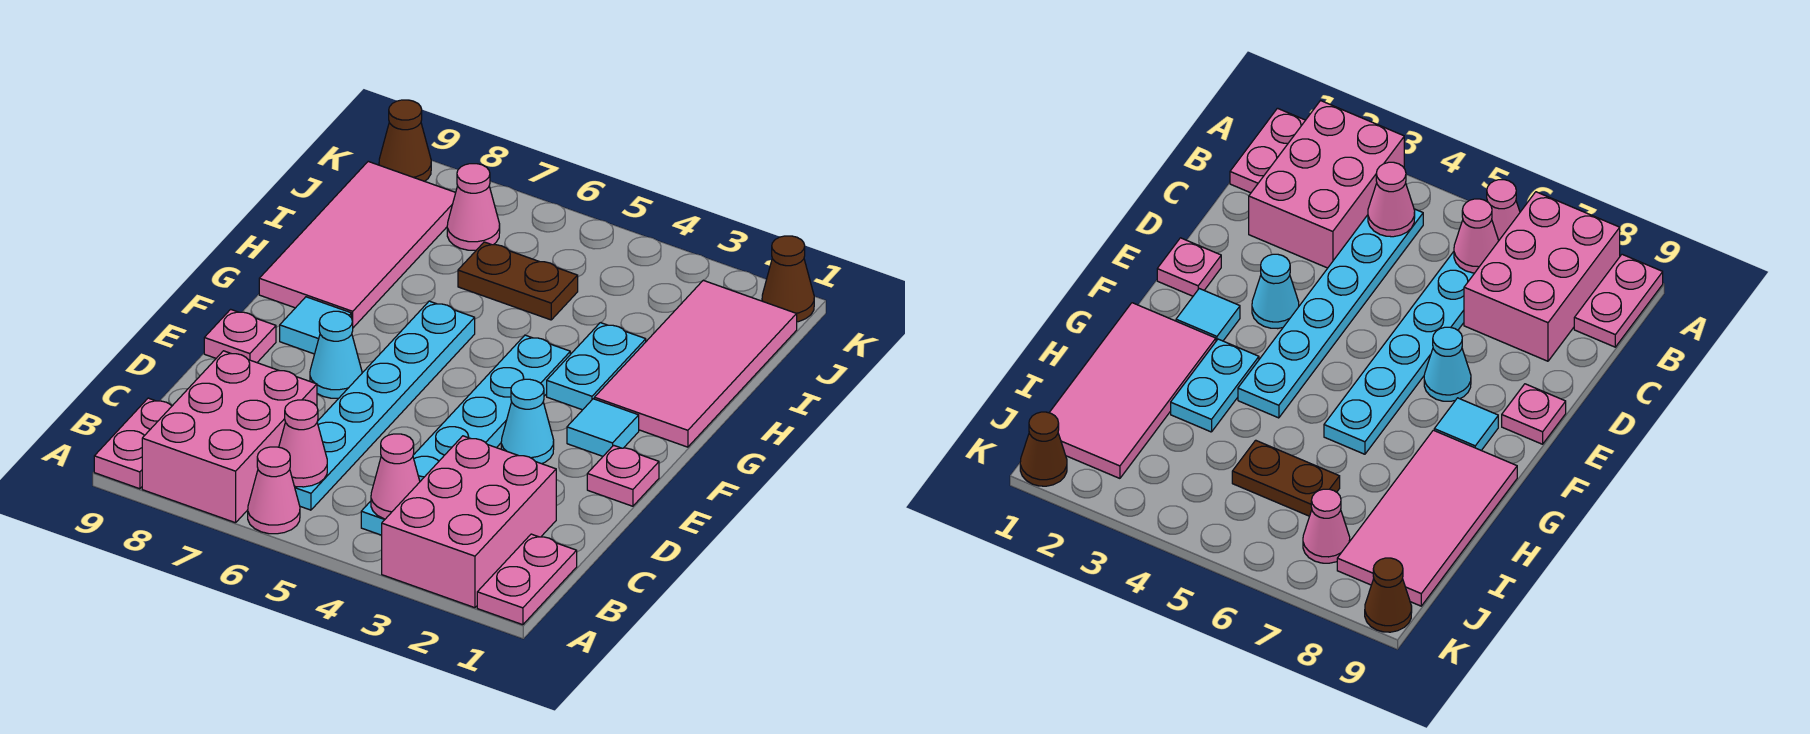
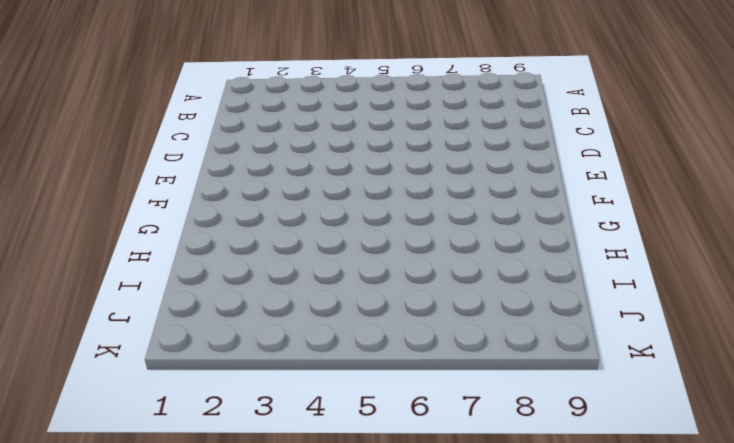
none -> pink plate A1:B1 level 1
none -> pink brick A2:C3 level 1
none -> pink cone A6 level 1

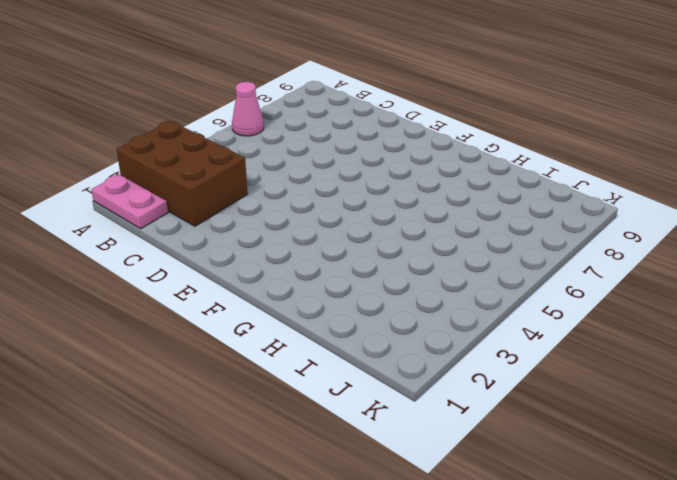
brown brick A2:C3 level 1 -> pink brick A2:C3 level 1
none -> pink brick A7:C8 level 1
none -> pink plate A9:B9 level 1
none -> cyan plate B4:G4 level 1

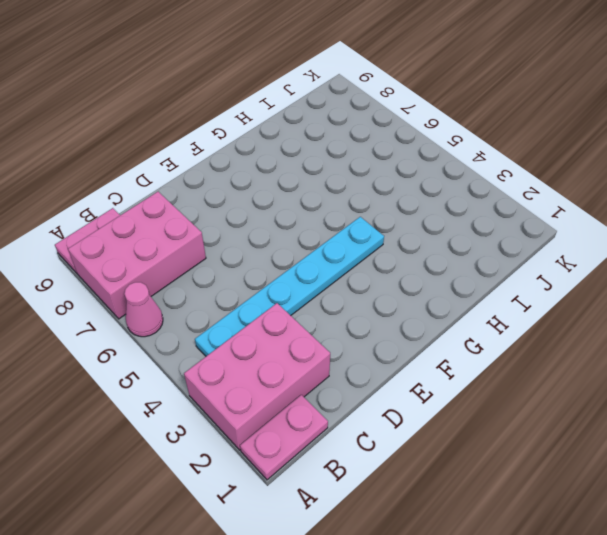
none -> cyan plate B6:G6 level 1
none -> pink plate E1 level 1
none -> cyan cone E3 level 1

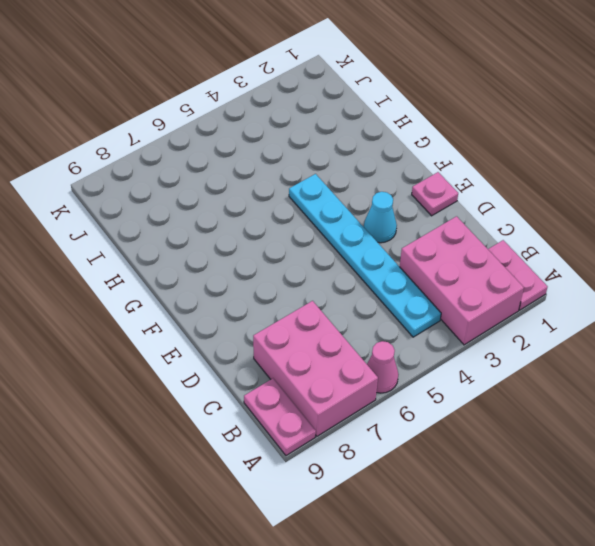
none -> cyan plate B6:G6 level 1
none -> cyan cone E7 level 1
none -> pink plate E9 level 1

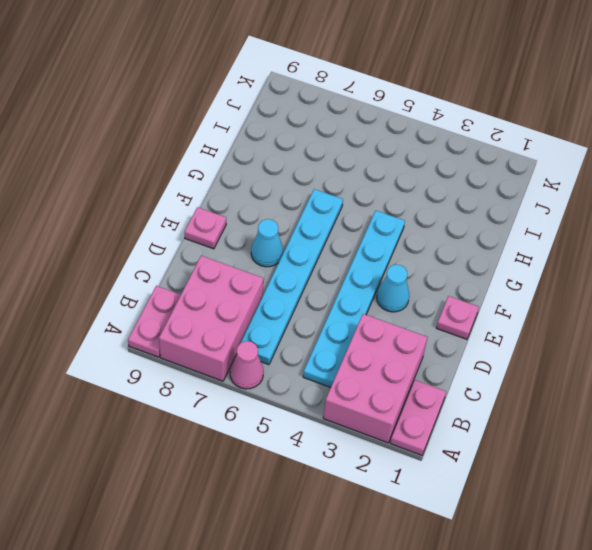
none -> cyan tile F2 level 1
none -> cyan tile F8 level 1
none -> pink tile G1:J2 level 1

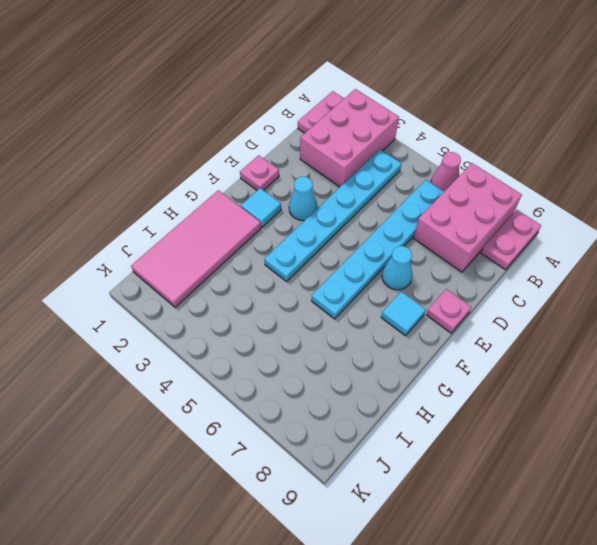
none -> cyan plate G3:H3 level 1
none -> pink tile G8:J9 level 1
none -> brown plate I5:I6 level 1

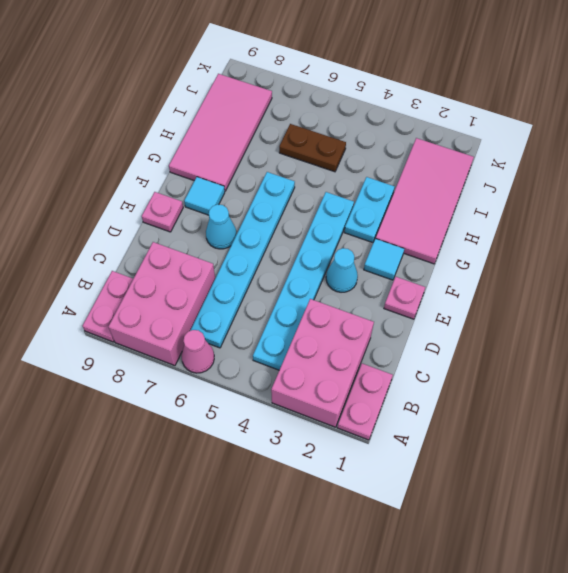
none -> pink cone J7 level 1
none -> brown cone K1 level 1
none -> brown cone K9 level 1

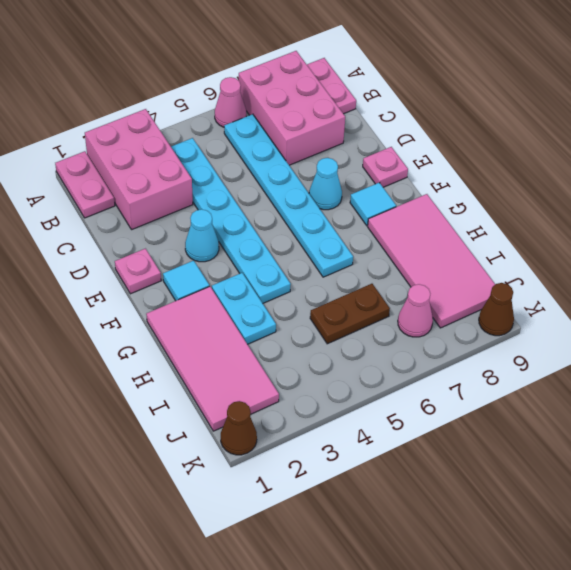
none -> pink cone B4 level 2
none -> pink cone B6 level 2

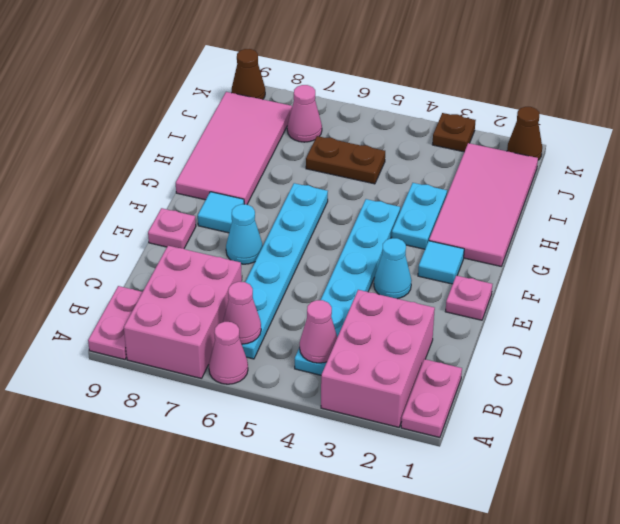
brown plate K3 level 1 -> none

